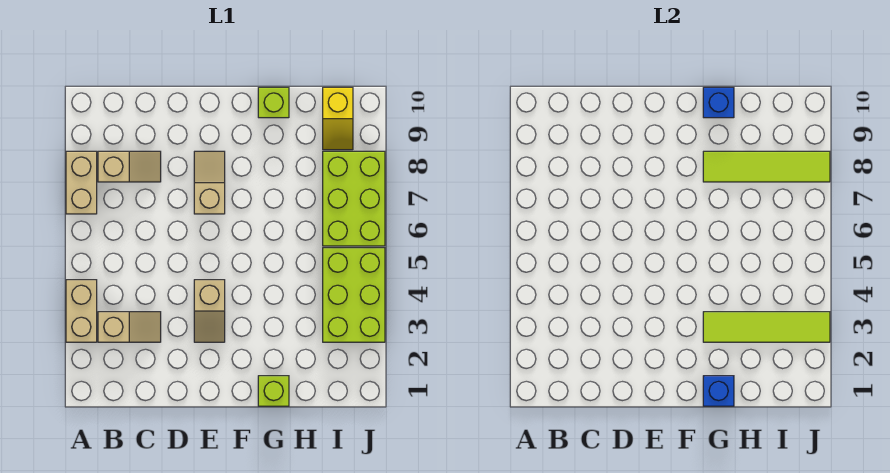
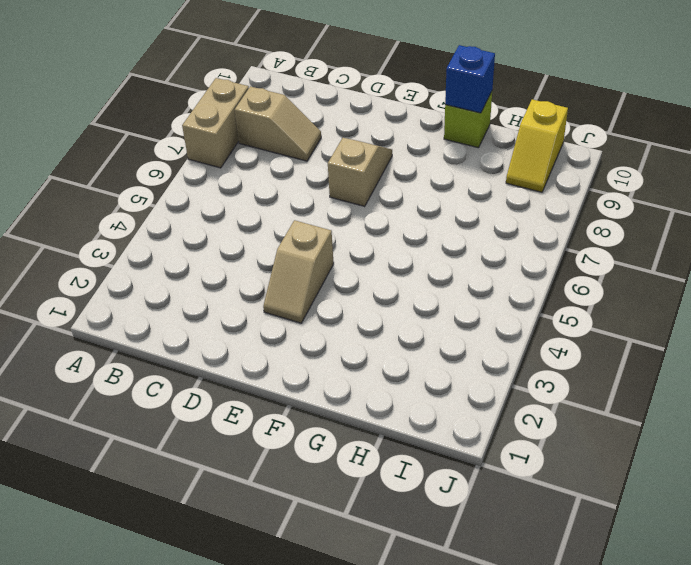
none -> tan brick A3:A4 level 1
none -> tan slope B3:C3 level 1 top B
none -> lime brick G1 level 1

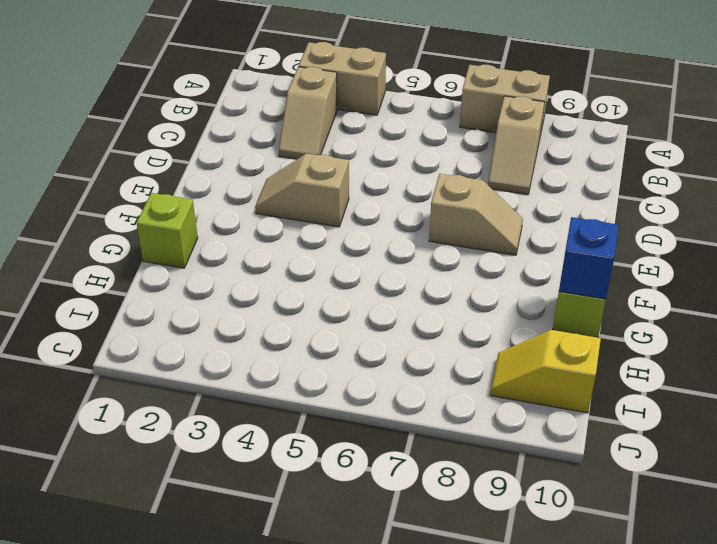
none -> lime brick I3:J5 level 1
none -> lime brick I6:J8 level 1
none -> blue brick G1 level 2

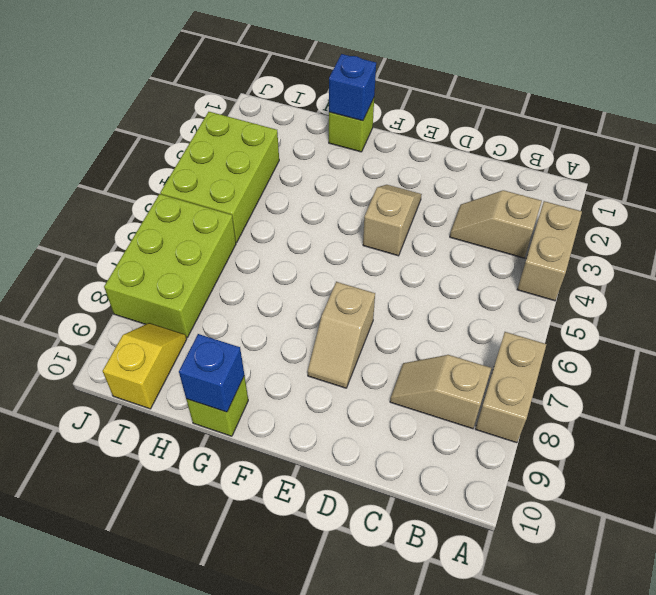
none -> lime tile G3:J3 level 2
none -> lime tile G8:J8 level 2

